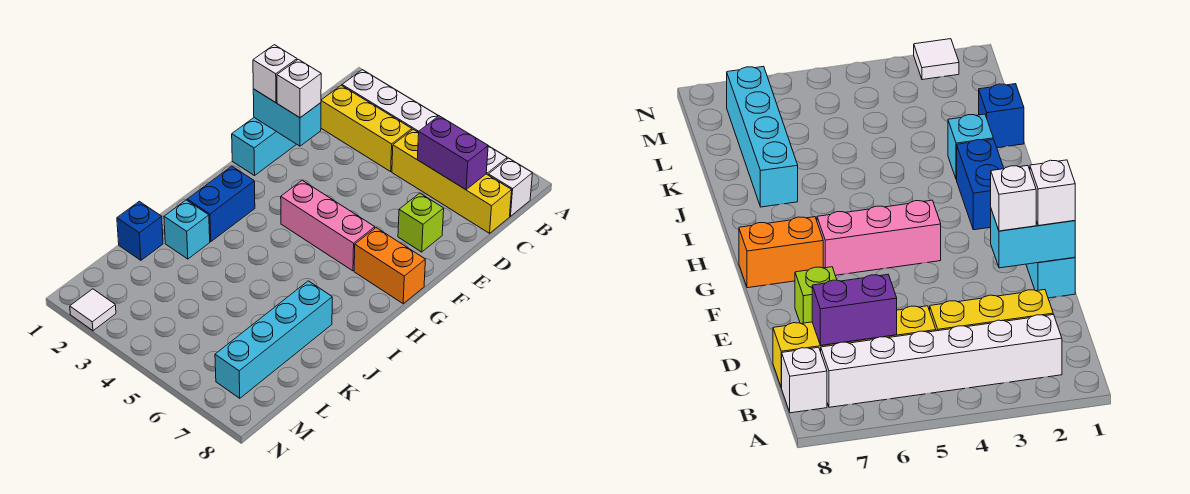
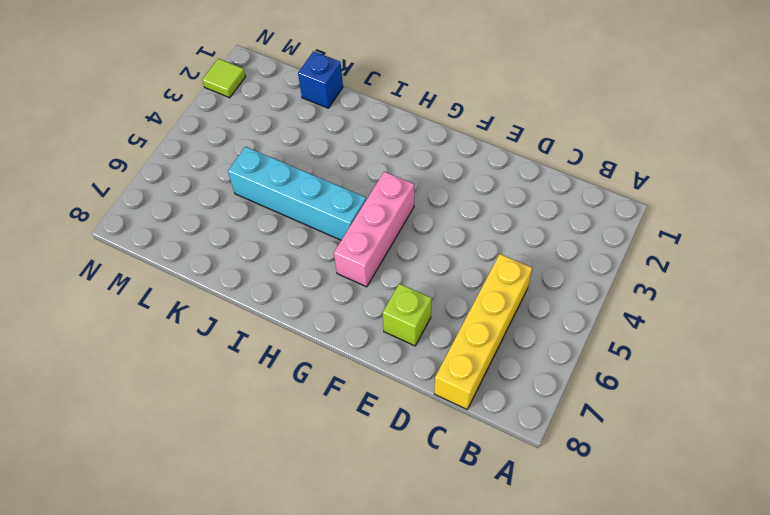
cyan brick H5:K5 level 1 -> cyan brick J7:M7 level 1
lime tile N2 level 1 -> white tile N2 level 1
none -> white brick B2:B7 level 1
none -> white brick B8 level 1
none -> yellow brick C2:C4 level 1

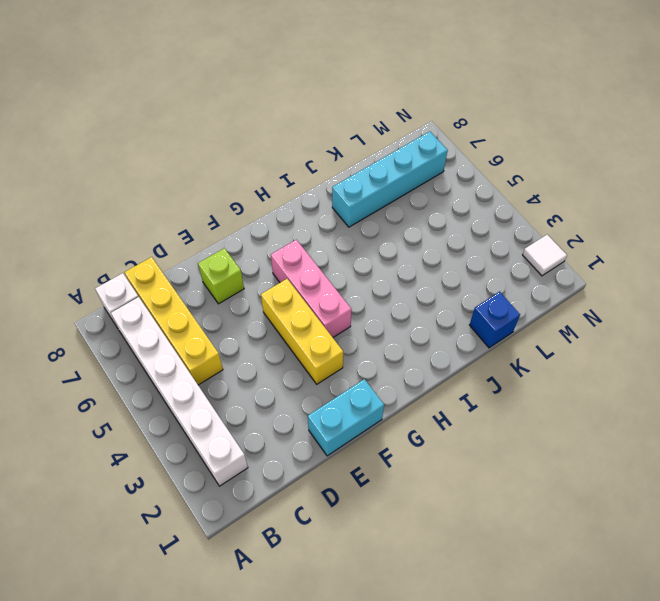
yellow brick F3:F5 level 1 -> yellow brick C2:C4 level 1
none -> orange brick G7:G8 level 1
none -> blue brick H2:I2 level 1
none -> cyan brick J2 level 1

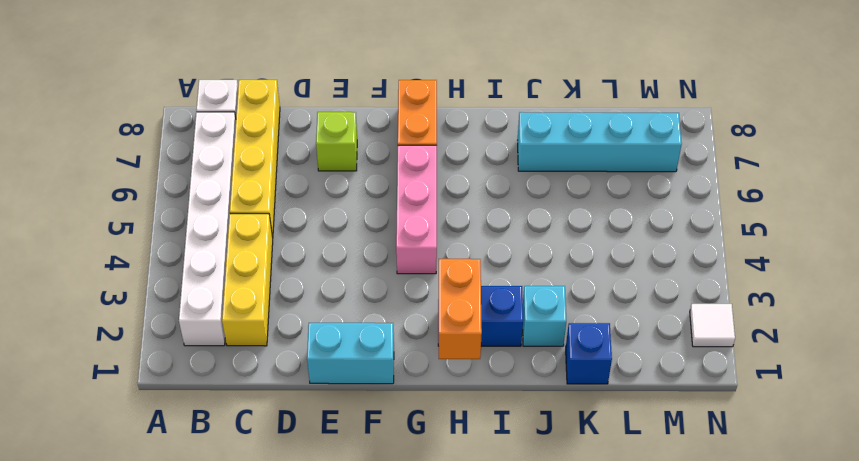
orange brick H1:H2 level 2 -> none
none -> purple brick C6:C7 level 2
none -> cyan brick E1:E2 level 2
none -> white brick E1 level 3

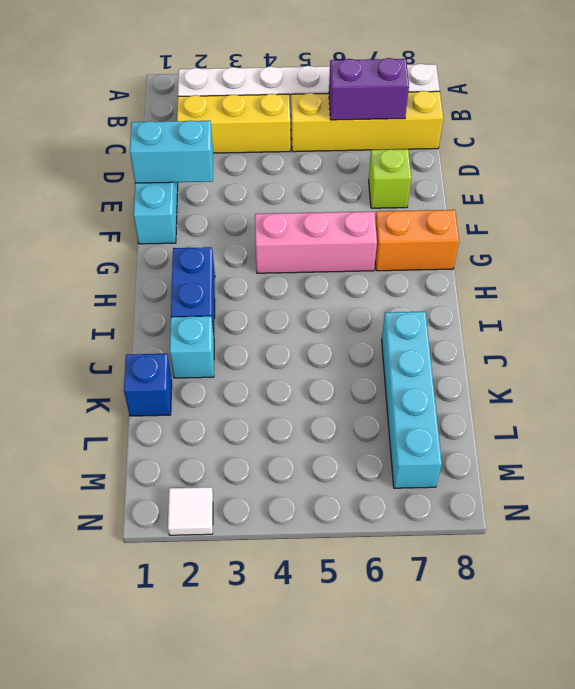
none -> white brick E1 level 3
none -> white brick E2 level 3

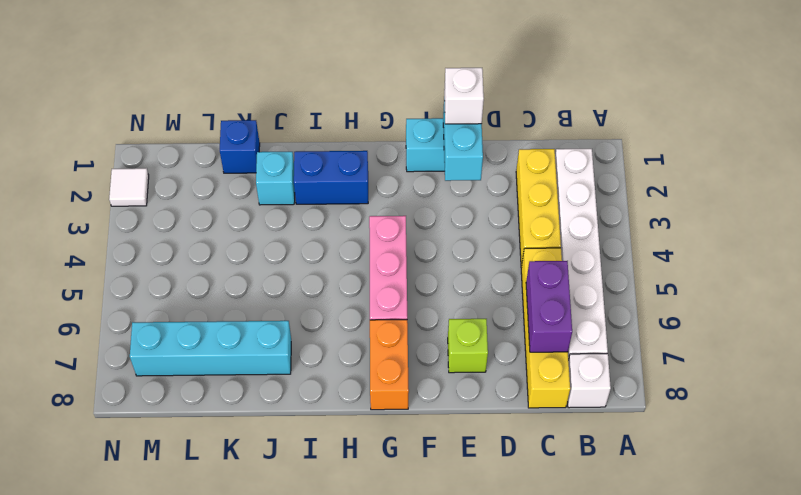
none -> white brick E2 level 3

